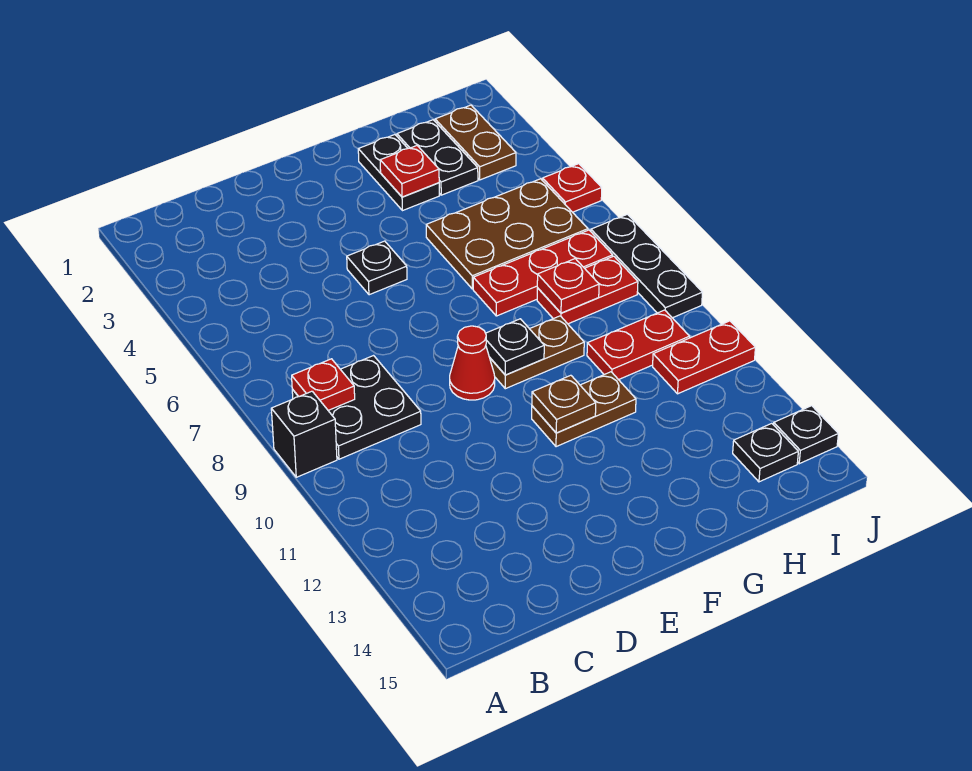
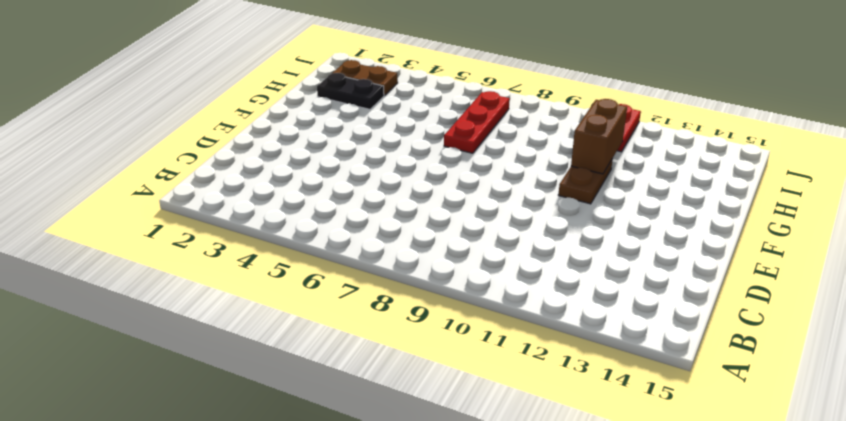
brown brick G11:H11 level 2 -> none
none -> black brick A9 level 1
none -> black plate B8:C9 level 1
none -> black plate E5 level 1

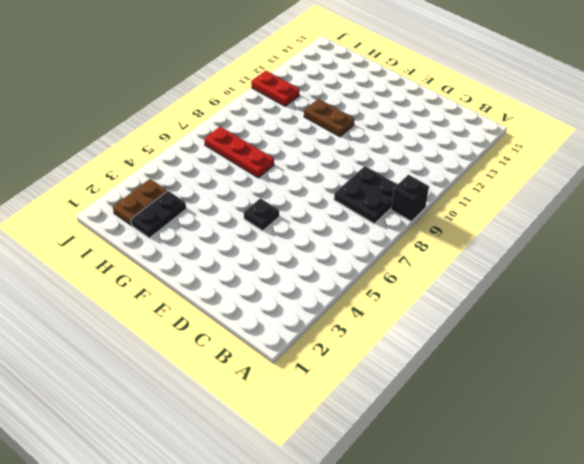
none -> red cone E9 level 1
none -> brown plate F9:G9 level 1
none -> black plate G2:G3 level 1

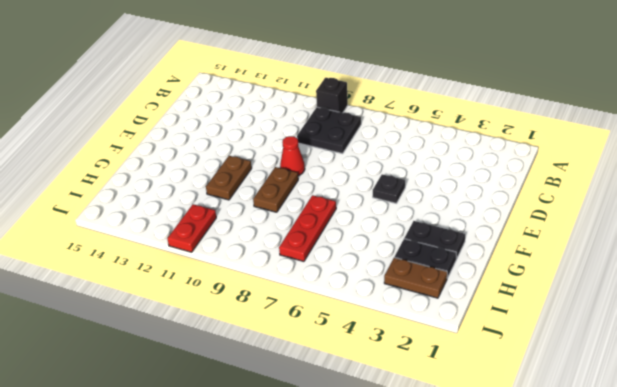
none -> brown plate G5:I6 level 1
none -> red plate H8:I8 level 1
none -> red plate H10:I10 level 1

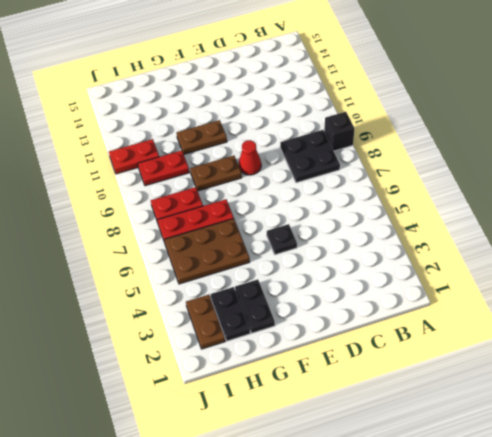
none -> black plate I14 level 1
none -> red plate J5 level 1
none -> black plate J7:J9 level 1

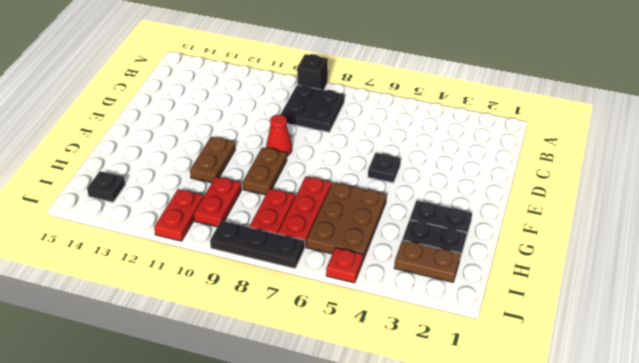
none -> black plate J14 level 1
none -> red plate B8 level 2
none -> black plate F9 level 2

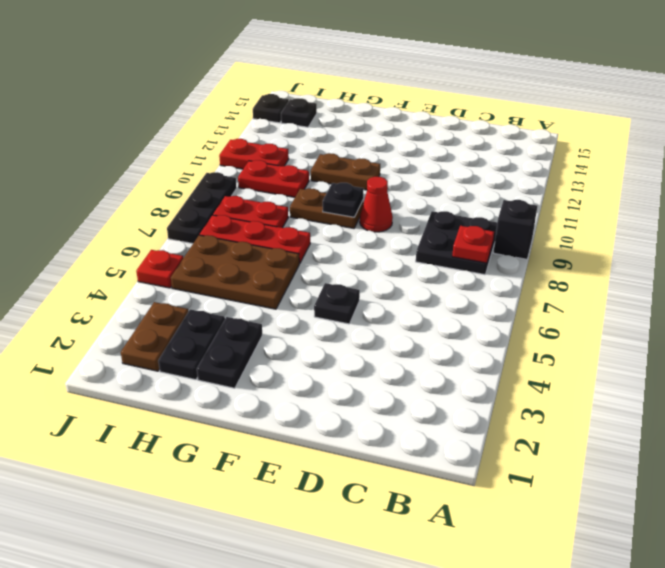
none -> brown plate F11 level 2
none -> red plate G3 level 2
none -> red plate H8 level 2

